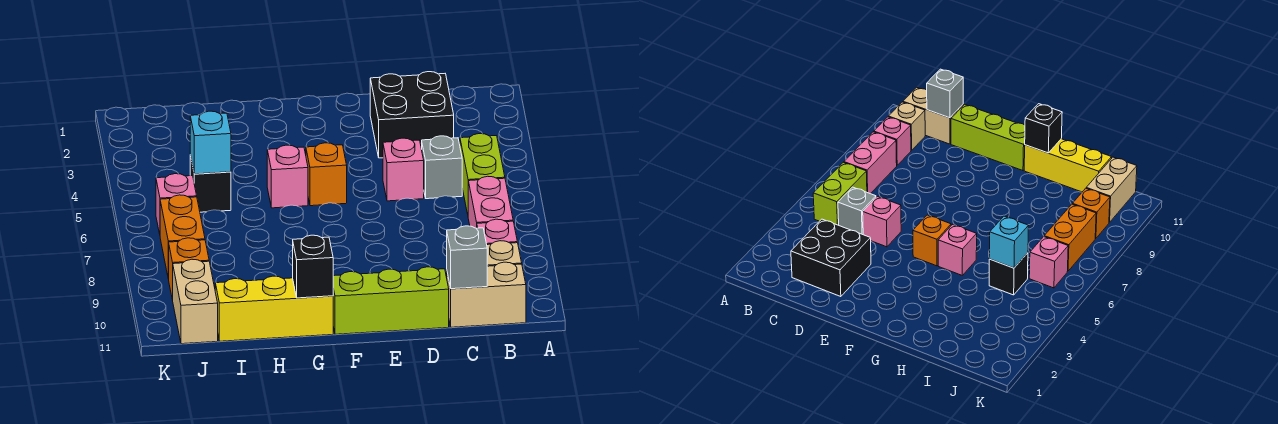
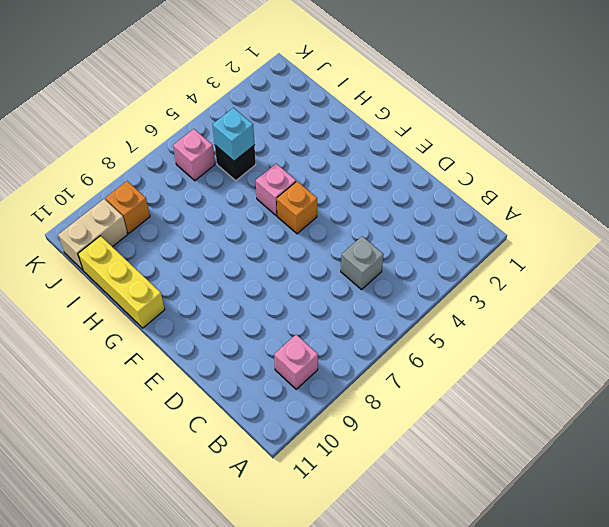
none -> lime brick B5:B6 level 1
none -> pink brick B7:B8 level 1
none -> tan brick B10 level 1

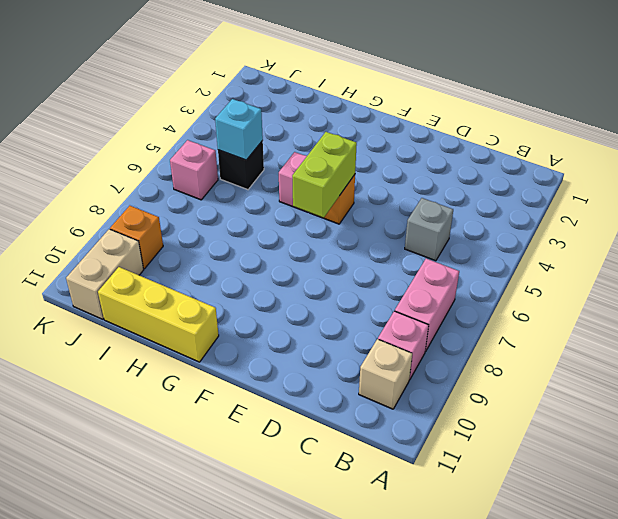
lime brick F5:F6 level 2 -> lime brick B5:B6 level 1
none -> tan brick B11:C11 level 1
none -> black brick C2:D3 level 1
none -> pink brick D5 level 1

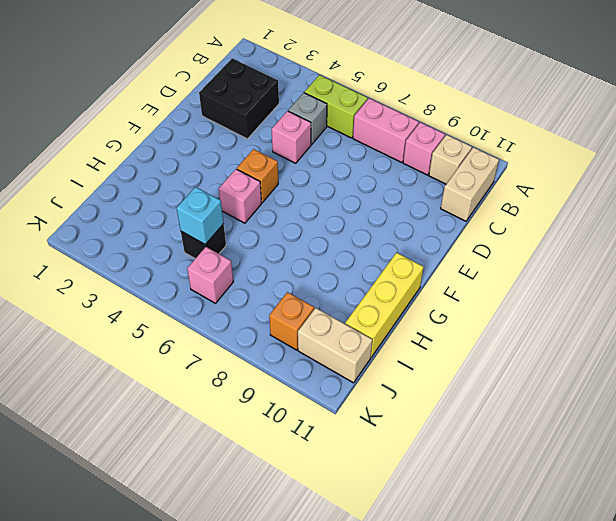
none -> lime brick D11:F11 level 1
none -> orange brick J7:J8 level 1
none -> grey brick C11 level 2

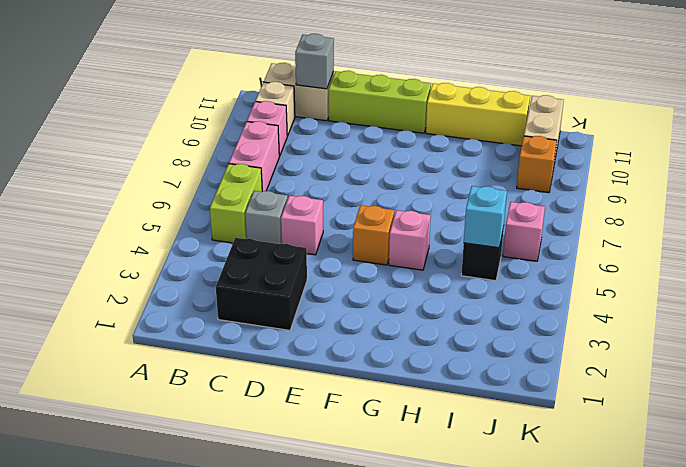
none -> orange brick J7:J8 level 1
none -> black brick G11 level 2

